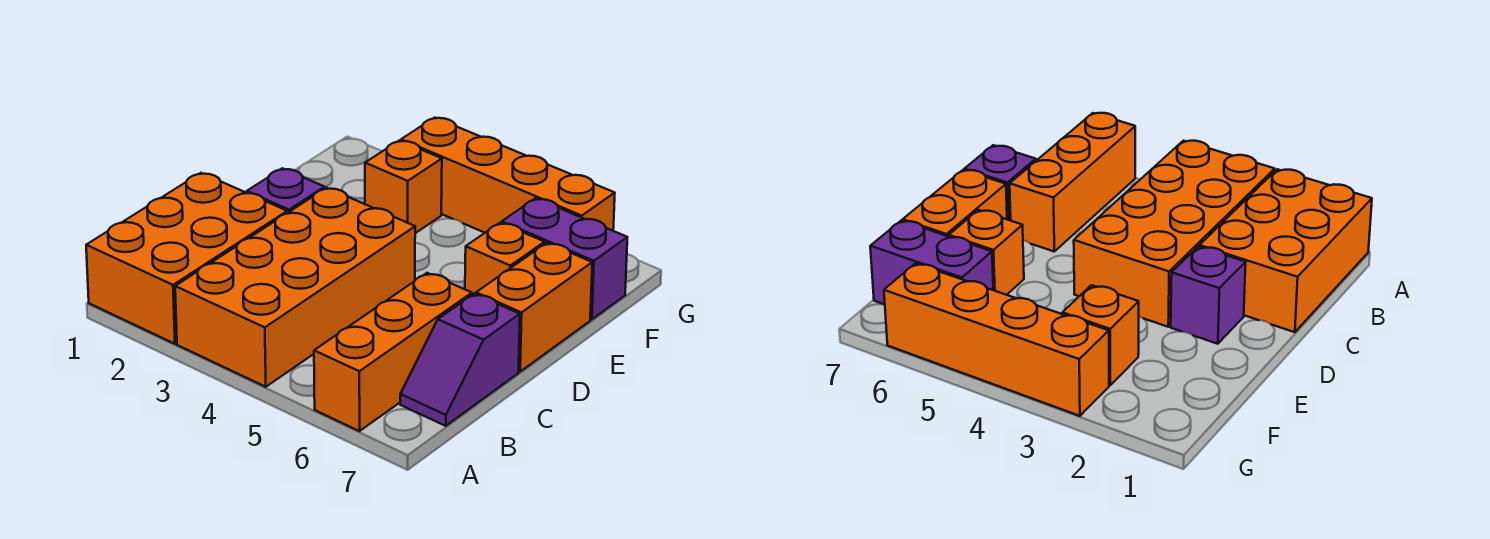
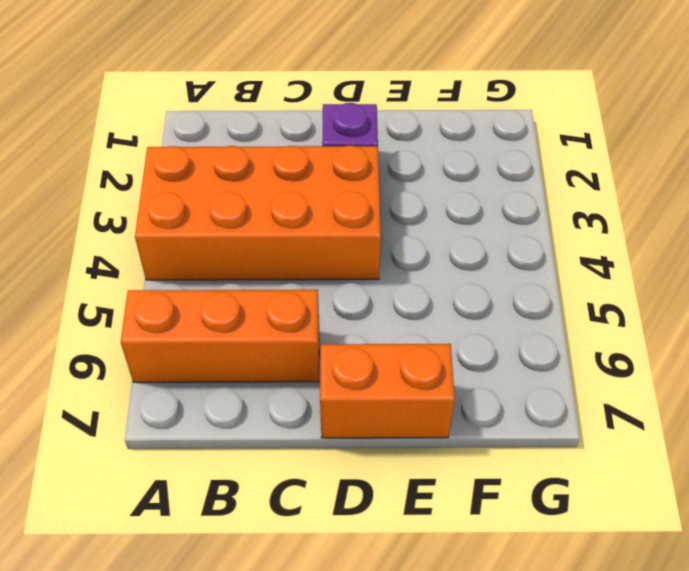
none -> orange brick A1:C2 level 1
none -> purple slope B7:C7 level 1 top C

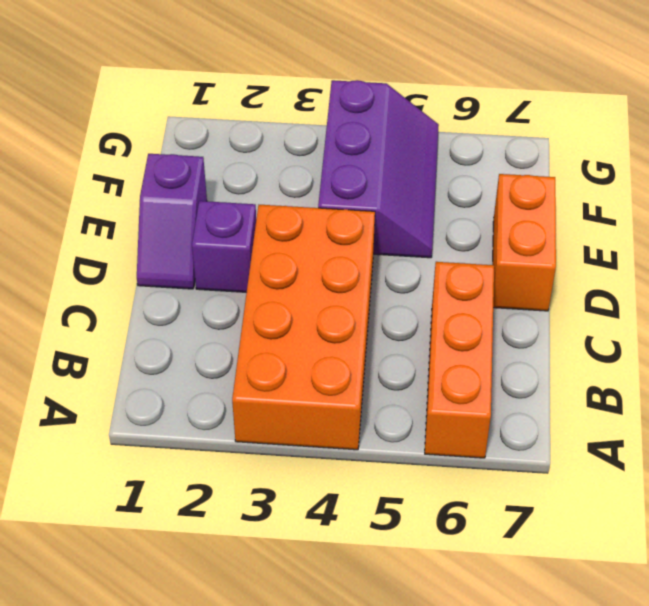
purple slope D1:E1 level 1 top E -> purple slope B7:C7 level 1 top C
purple slope E4:G5 level 1 top 4 -> orange brick G3:G6 level 1
none -> orange brick A1:C2 level 1
none -> orange brick E6 level 1

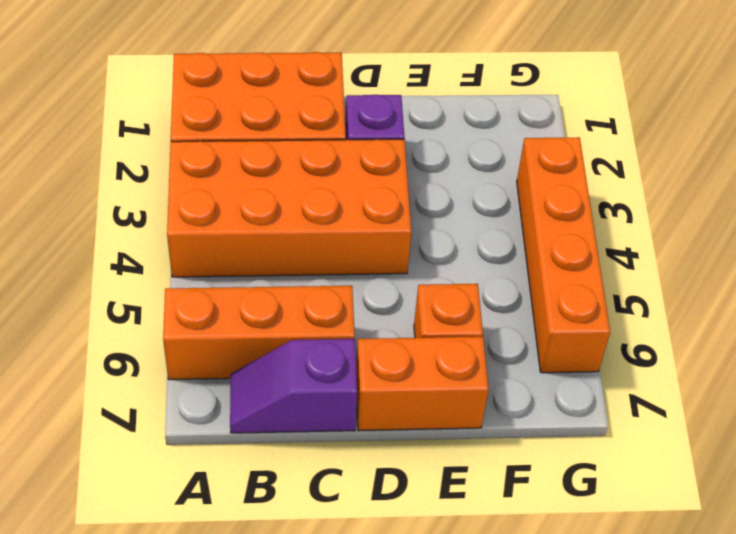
none -> orange brick F3 level 1
none -> purple brick F6:F7 level 1

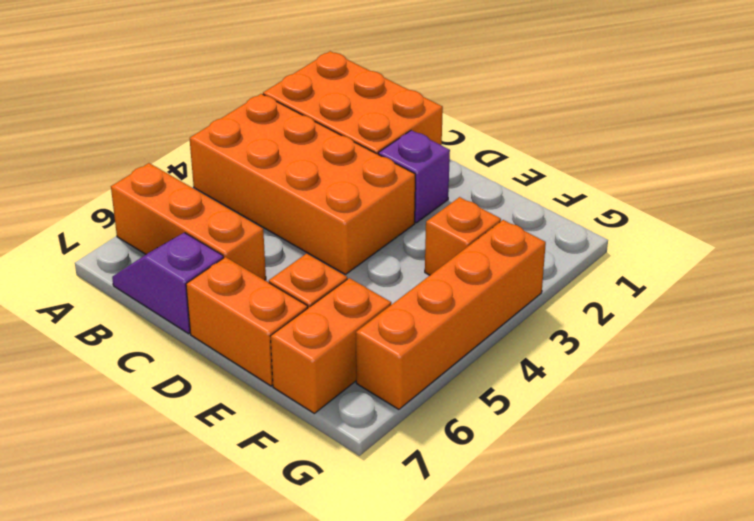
orange brick F6:F7 level 1 -> purple brick F6:F7 level 1

